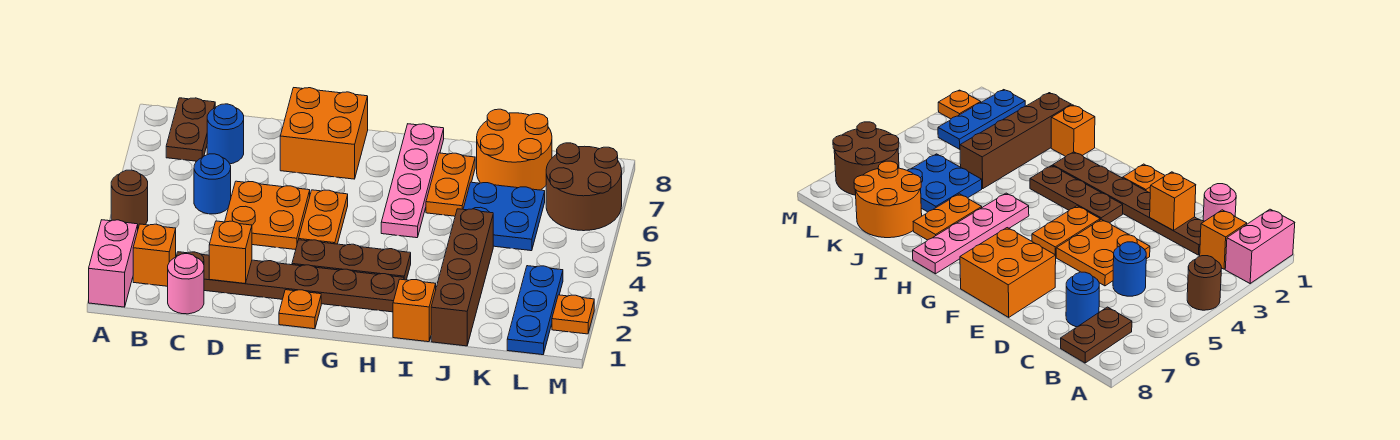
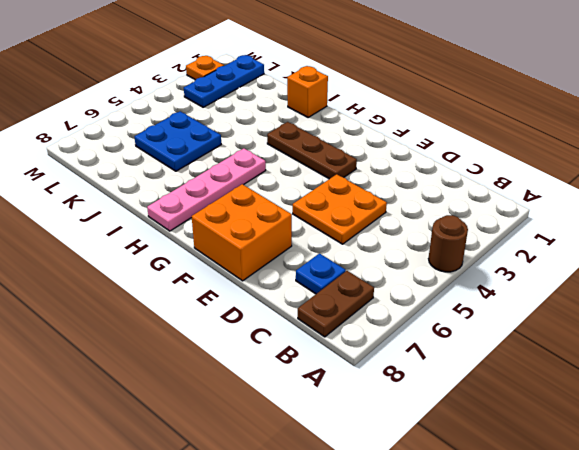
blue plate C7 level 1 -> blue round brick C7 level 1
none -> pink brick A1:A2 level 1
none -> orange brick B2 level 1
none -> pink round brick C1 level 1

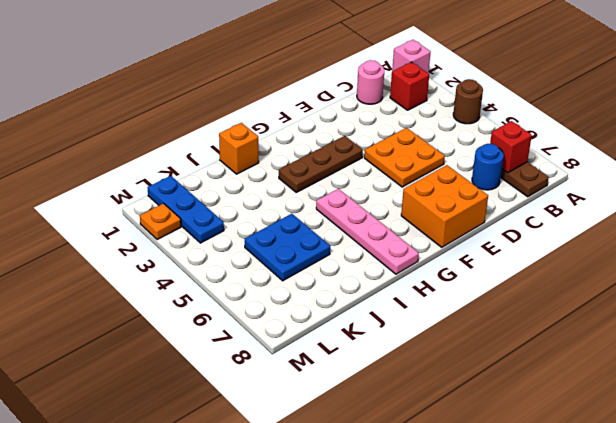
pink brick A1 level 1 -> pink brick A1:A2 level 1
red brick B2 level 1 -> orange brick B2 level 1
red brick B7 level 2 -> none
none -> brown plate C2:H2 level 1
none -> blue round brick C5 level 1
none -> orange plate F1 level 1

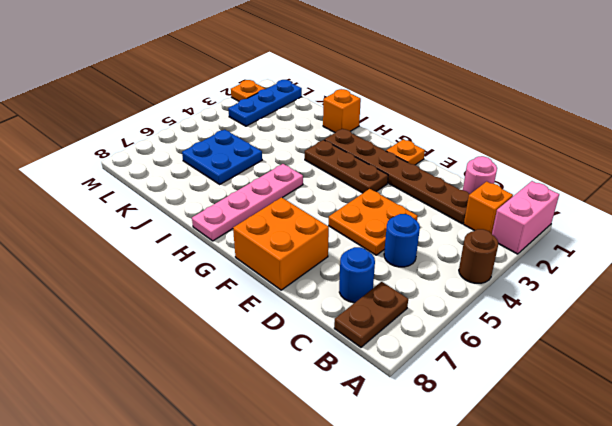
none -> orange plate F4:F5 level 1
none -> orange plate I6:I7 level 1
none -> brown brick J1:J4 level 1

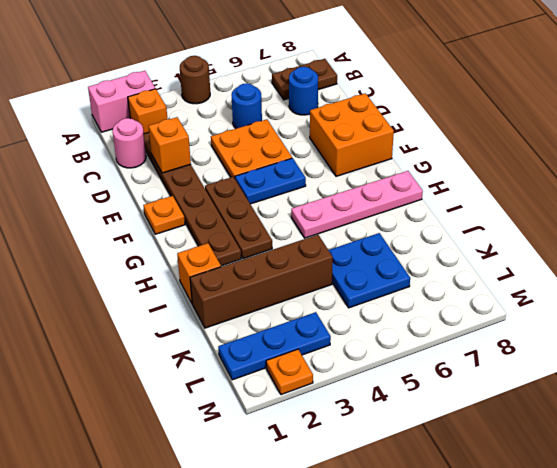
blue plate F4:F5 level 1 -> orange plate F4:F5 level 1
none -> orange plate I6:I7 level 1
none -> orange round brick J7:K8 level 1
none -> brown round brick L6:M7 level 1

